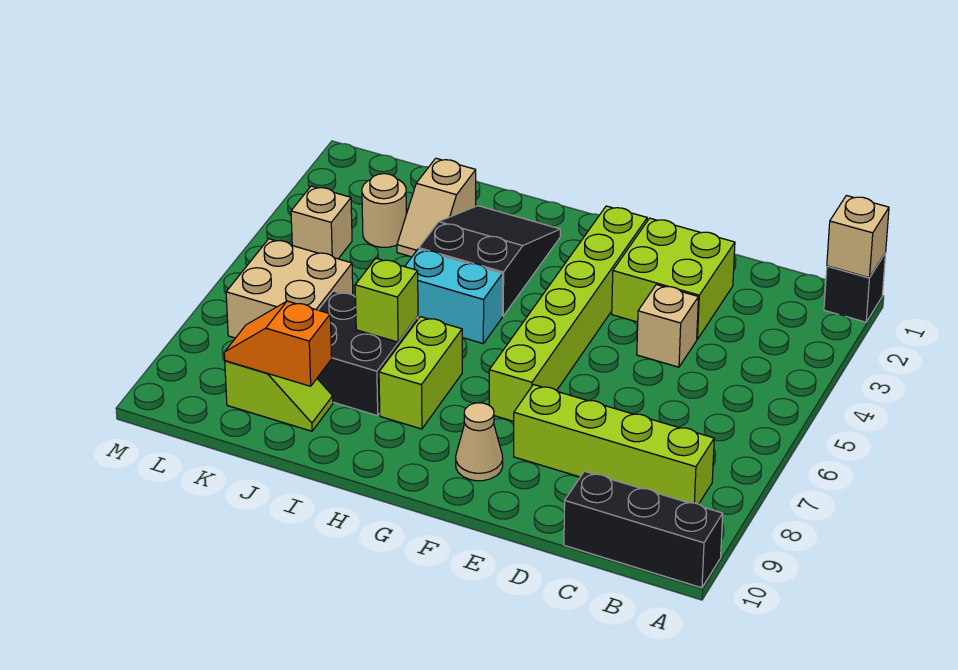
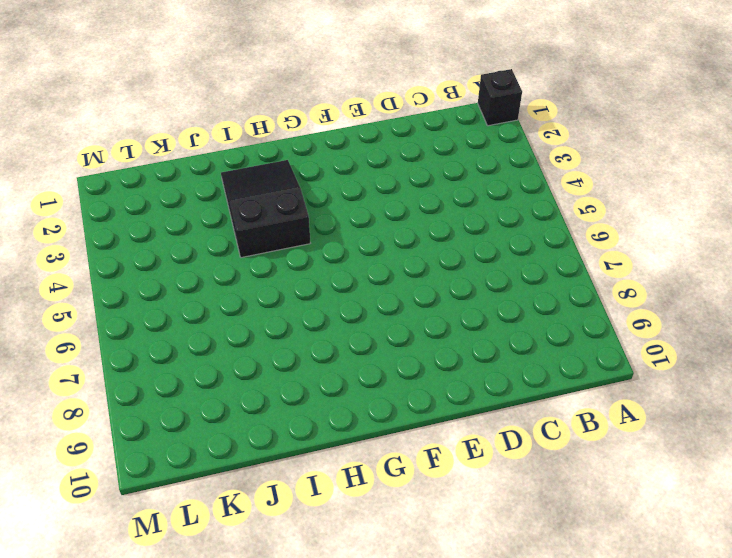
none -> black brick A10:C10 level 1
none -> lime brick B8:E8 level 1
none -> lime brick D2:E3 level 1

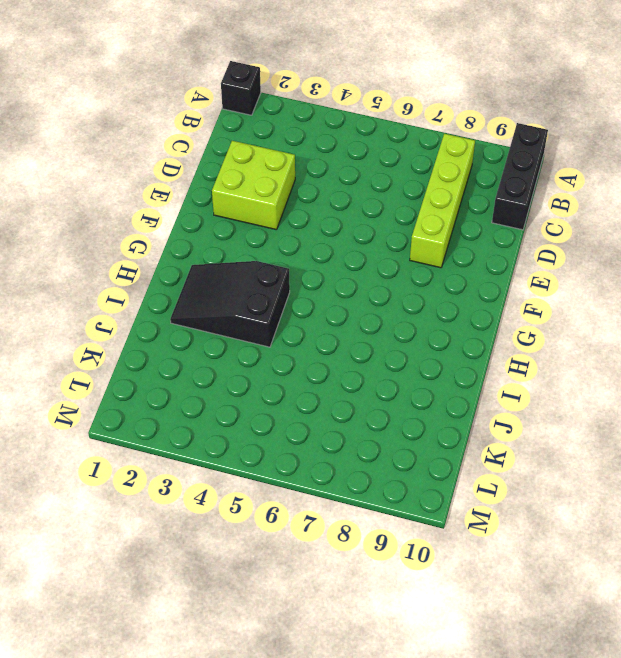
none -> tan brick D4 level 1
none -> lime brick F2:F7 level 1
none -> tan cone F9 level 1

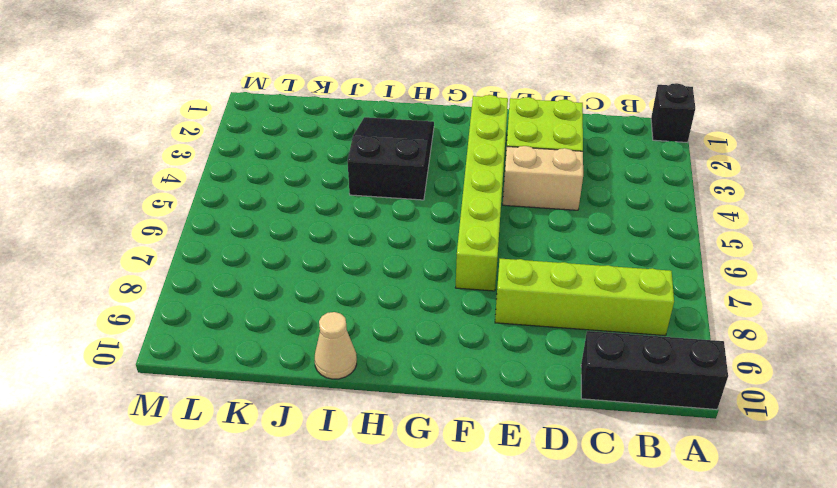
tan brick D4:E4 level 1 -> tan brick D4 level 1
tan cone I10 level 1 -> tan cone F9 level 1
none -> cyan brick H5:I5 level 1
none -> lime brick H7:H8 level 1
none -> black brick I7:J8 level 1

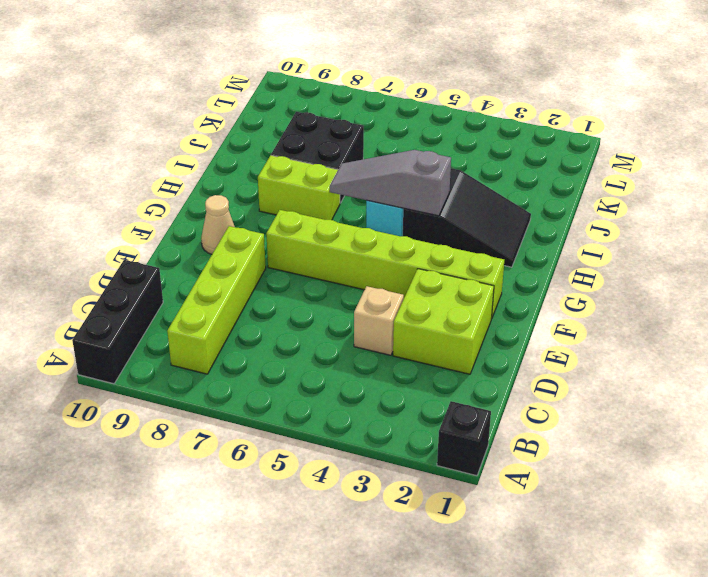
grey slope H4:H6 level 2 top 4 -> none
none -> tan slope J2:J3 level 1 top 2
none -> lime slope J9:K9 level 1 top K
none -> tan round brick K3 level 1

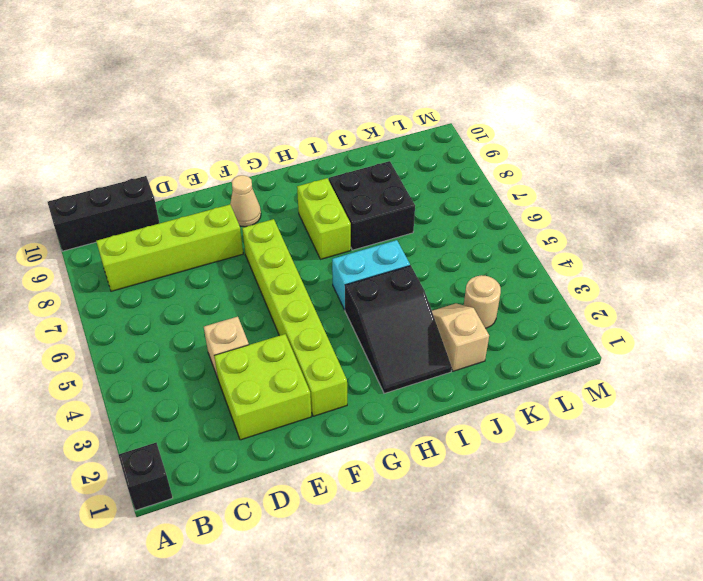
none -> lime slope J9:K9 level 1 top K
none -> tan brick K6:L7 level 1
none -> tan brick L4 level 1

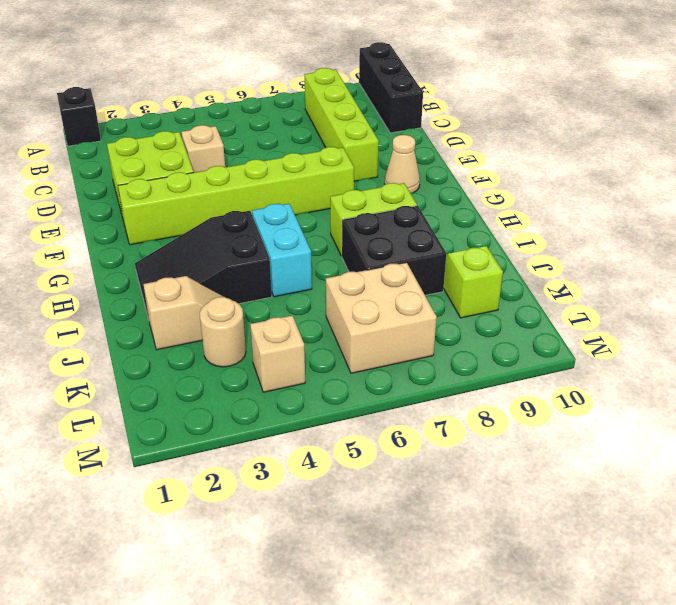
none -> tan brick A1 level 2
none -> lime brick I7 level 2
none -> orange slope J9:K9 level 2 top J

